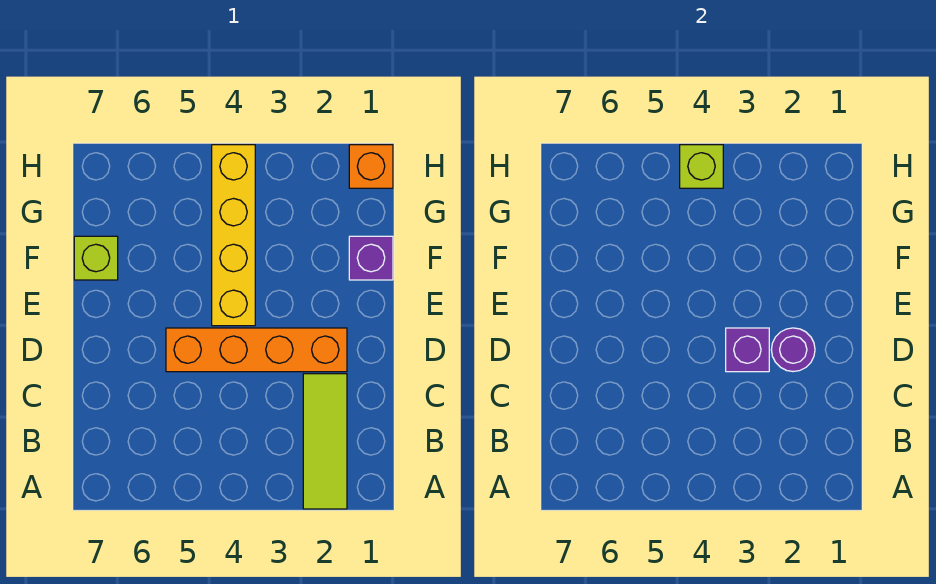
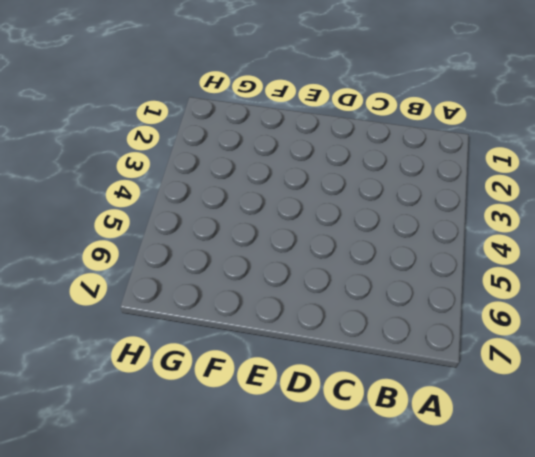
none -> lime tile A2:C2 level 1
none -> orange brick D2:D5 level 1

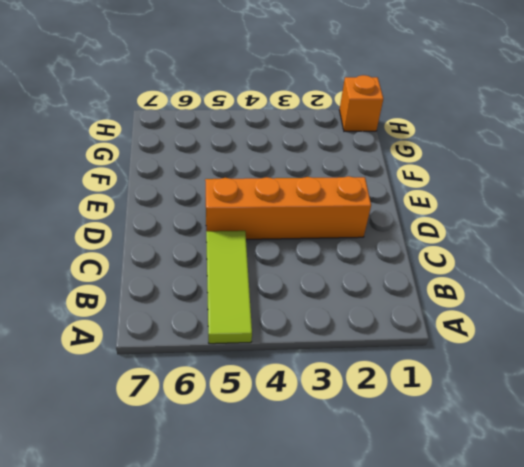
lime tile A5:C5 level 1 -> lime tile A2:C2 level 1
none -> yellow brick E4:H4 level 1
none -> purple brick F1 level 1

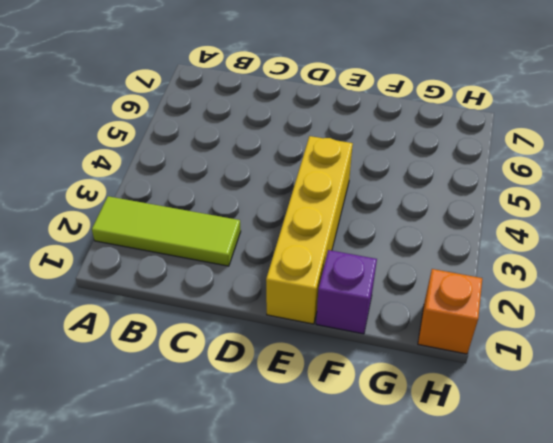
yellow brick E1:E4 level 1 -> yellow brick E4:H4 level 1
none -> orange brick D2:D5 level 1
none -> lime brick F7 level 1

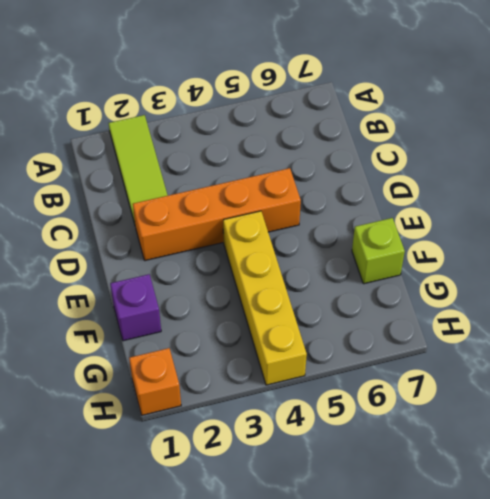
none -> purple round brick D2 level 2
none -> purple brick D3 level 2

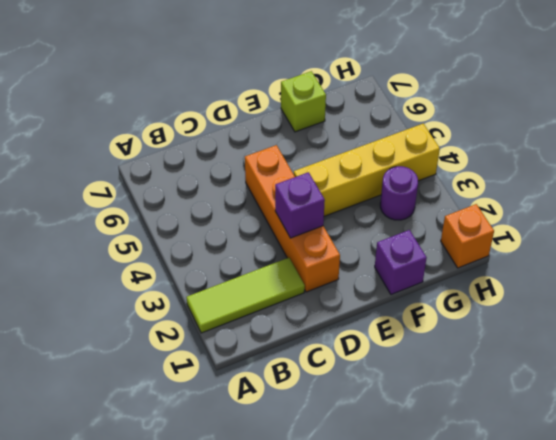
purple round brick G3 level 1 -> purple round brick D2 level 2
none -> lime brick H4 level 2

